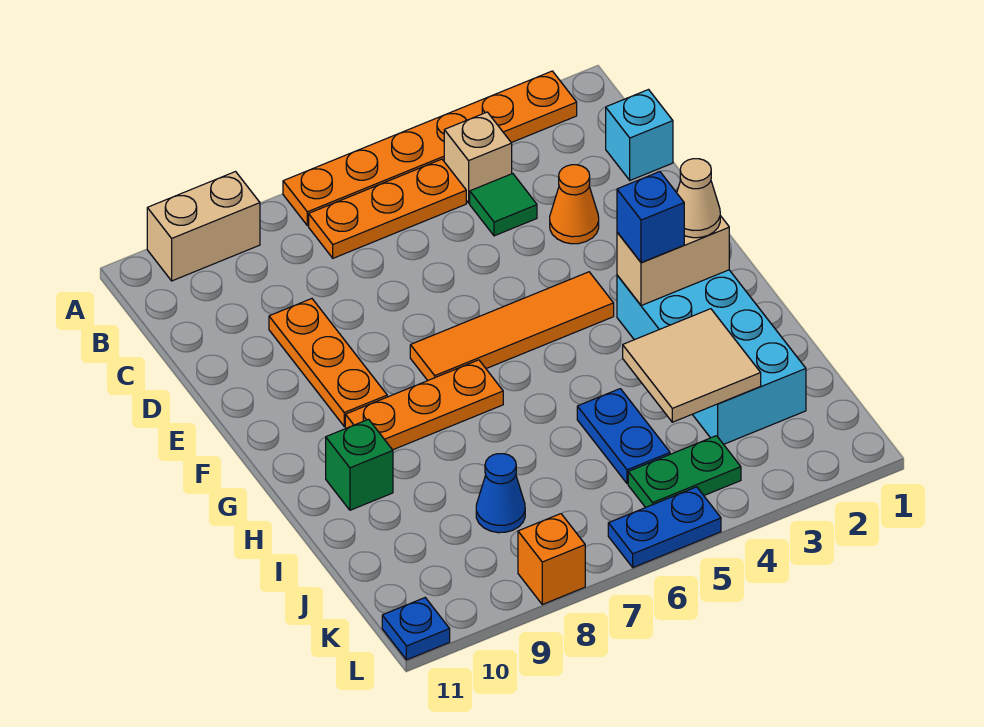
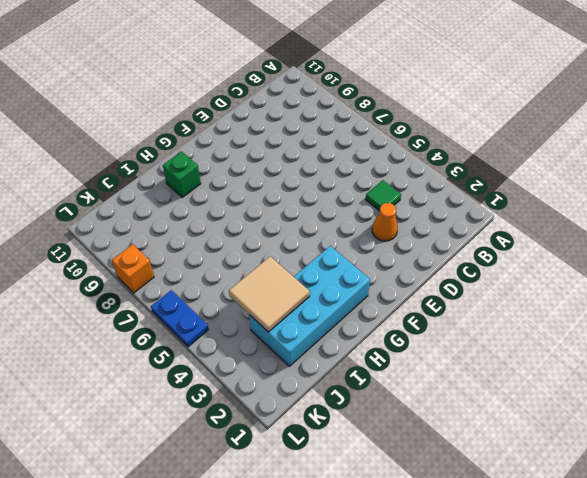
none -> orange plate A2:A7 level 1
none -> tan brick A9:A10 level 1
none -> tan brick B4 level 1

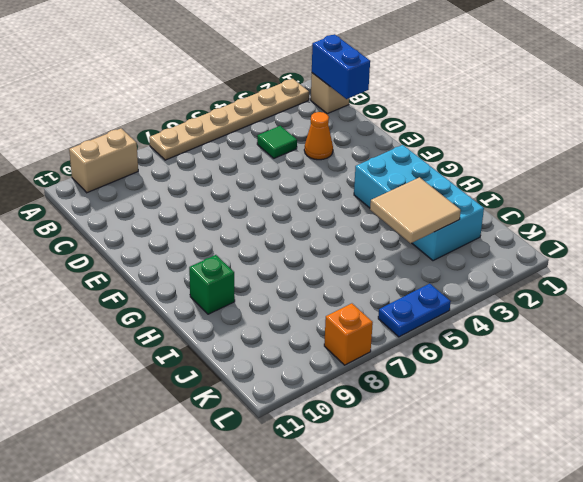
tan plate A2:A7 level 1 -> orange plate A2:A7 level 1
tan brick B1 level 1 -> tan brick B4 level 1
blue brick B1:C1 level 2 -> none
none -> orange plate B5:B7 level 1
none -> cyan brick C1 level 1
none -> orange plate D9:F9 level 1

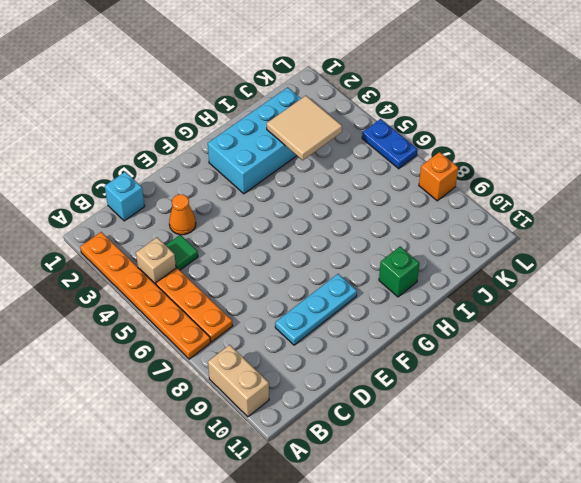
cyan plate D9:F9 level 1 -> orange plate D9:F9 level 1
none -> orange tile F4:F7 level 1
none -> orange plate G7:G9 level 1
none -> blue plate I5:J5 level 1

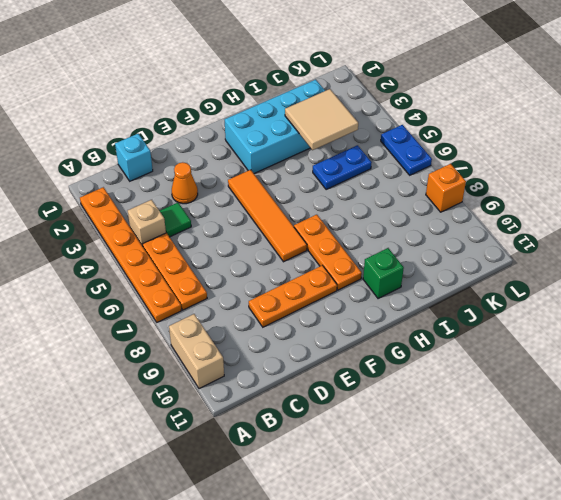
none -> blue cone J8 level 1
none -> green plate K4:K5 level 1
none -> blue plate L11 level 1

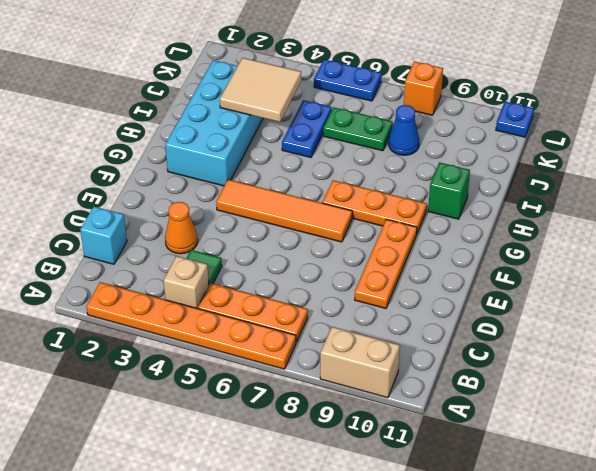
green plate J6:J7 level 1 -> green plate K4:K5 level 1
none -> tan brick G2:G3 level 2
none -> tan cone G2 level 3
none -> blue brick G3 level 3

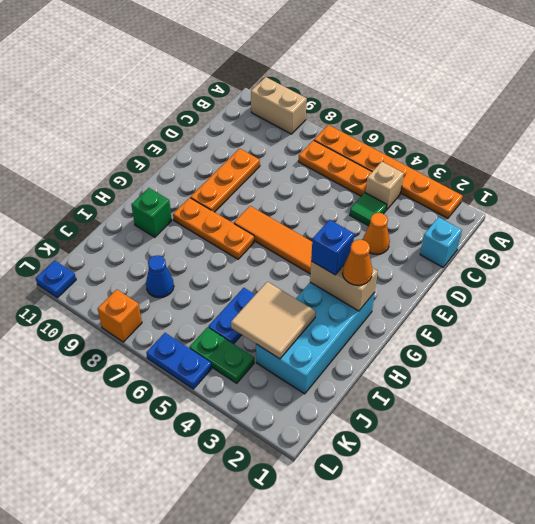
orange cone G2 level 3 -> tan cone G2 level 3

